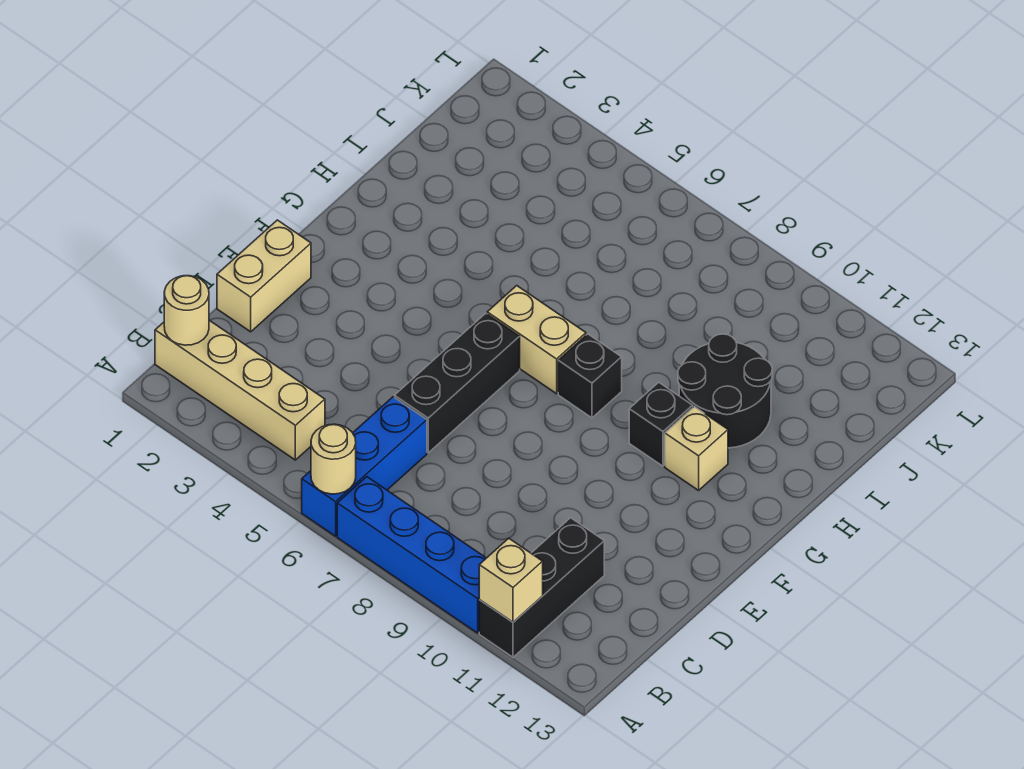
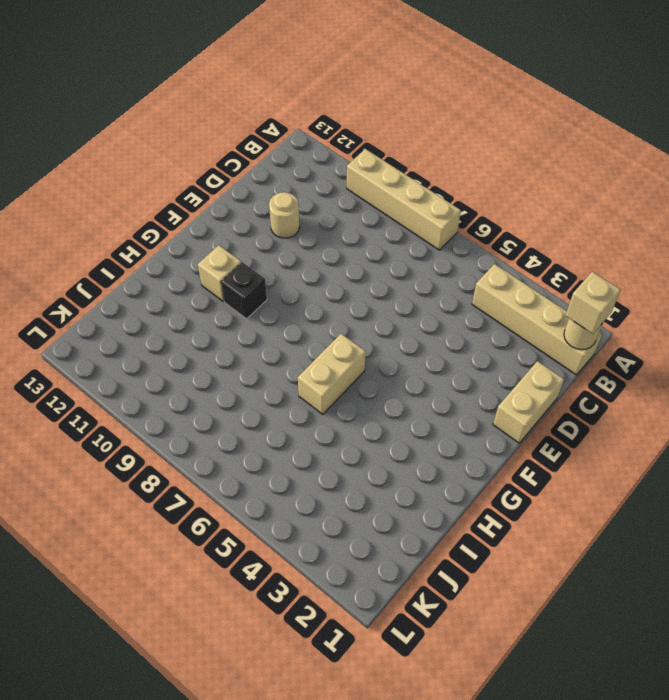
tan brick A7:A10 level 1 -> blue brick A7:A10 level 1
tan brick B1 level 3 -> tan brick A11 level 2
tan round brick D11 level 1 -> tan round brick A6 level 2
tan brick G6:H6 level 1 -> tan brick G6:G7 level 1
none -> blue brick A6:C6 level 1
none -> black brick A11:C11 level 1
none -> black brick D6:F6 level 1

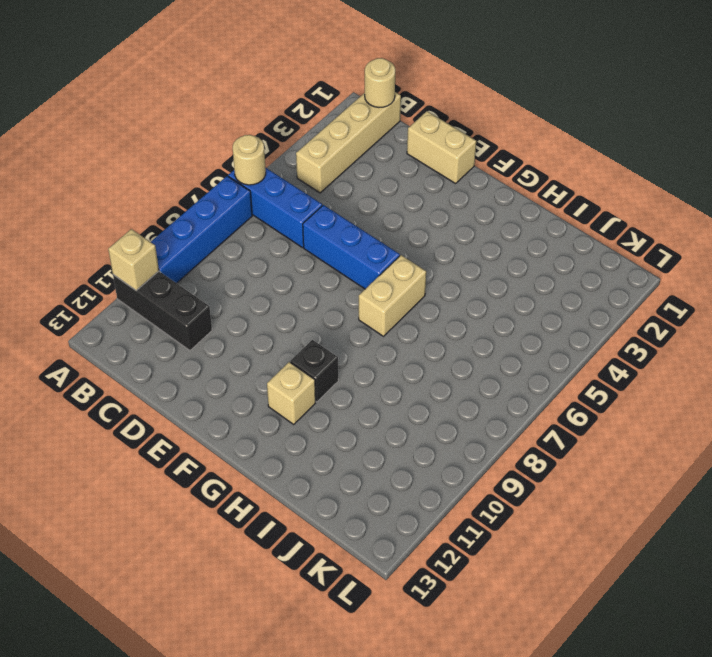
blue brick D6:F6 level 1 -> black brick D6:F6 level 1
none -> black brick G8 level 1
none -> black round brick H10:I11 level 1

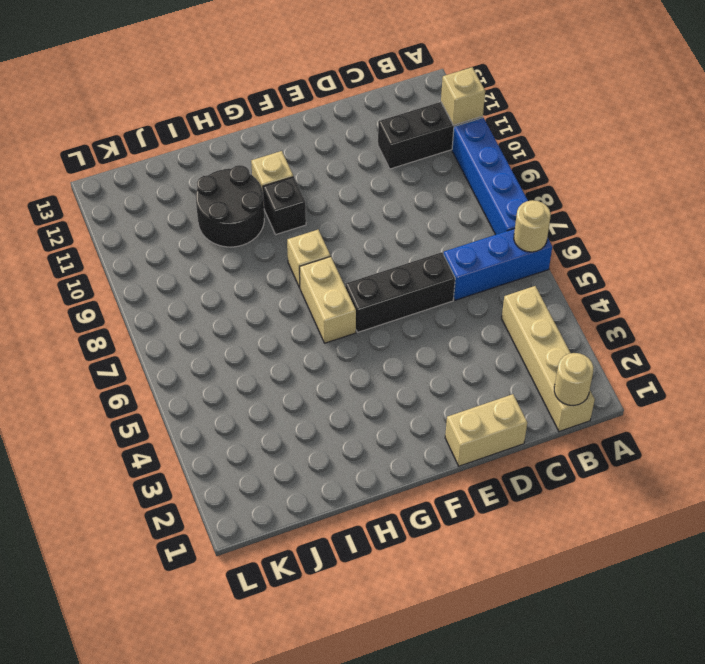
tan brick G8 level 1 -> black brick G8 level 1

